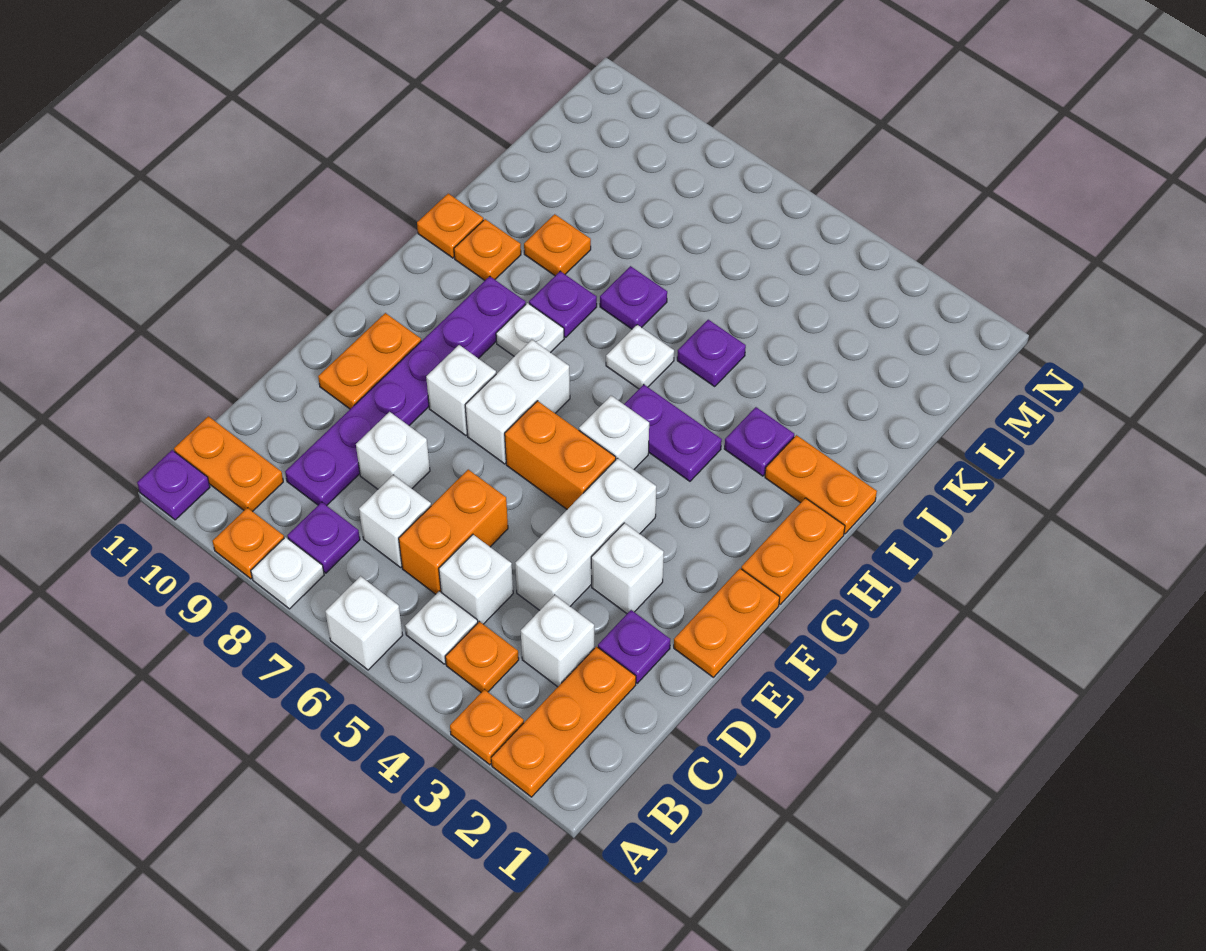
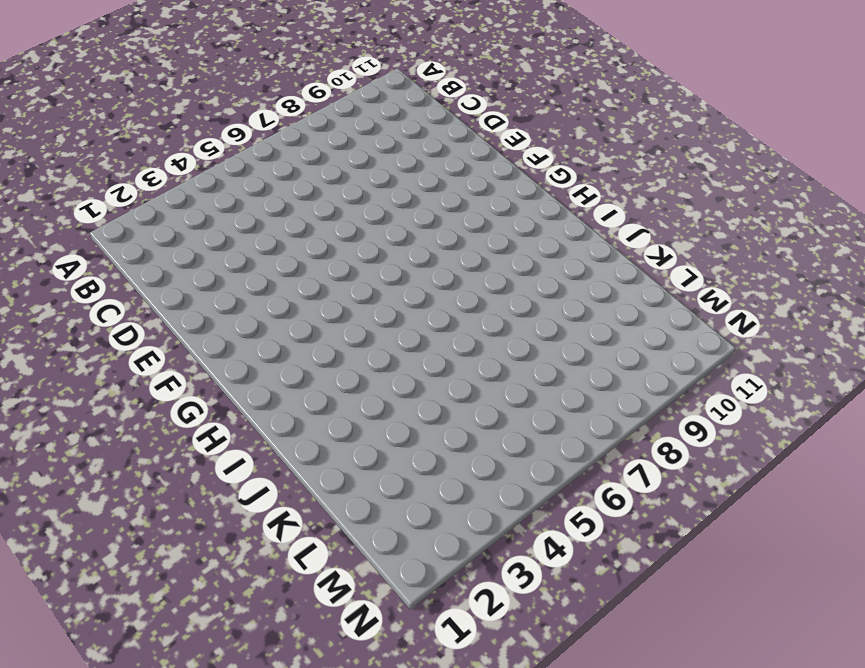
none -> orange plate A2:C2 level 1
none -> orange plate A3 level 1
none -> white brick A6 level 1
none -> white plate A8 level 1

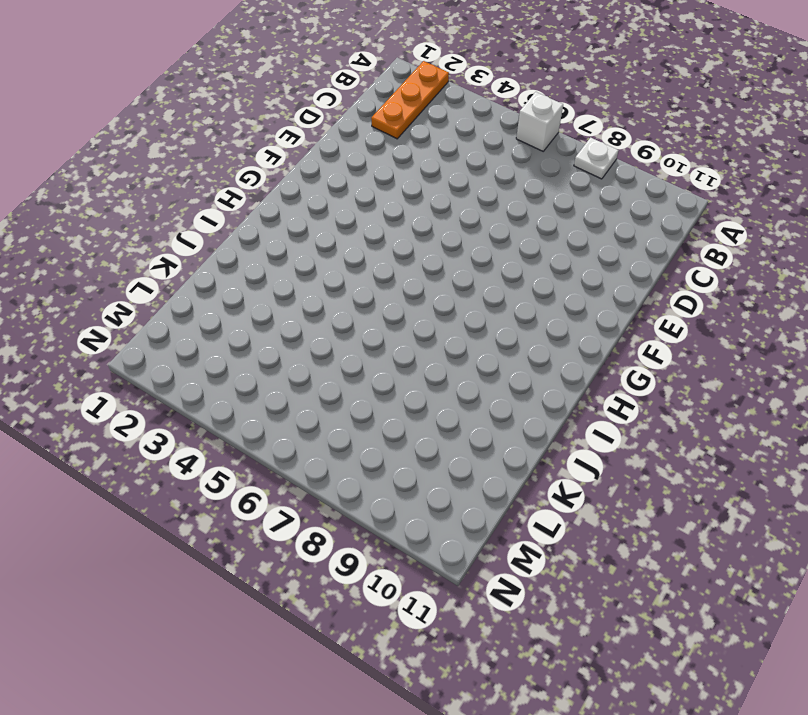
none -> orange plate A3 level 1
none -> orange plate A9 level 1
none -> purple plate A11 level 1
none -> orange plate B4 level 1

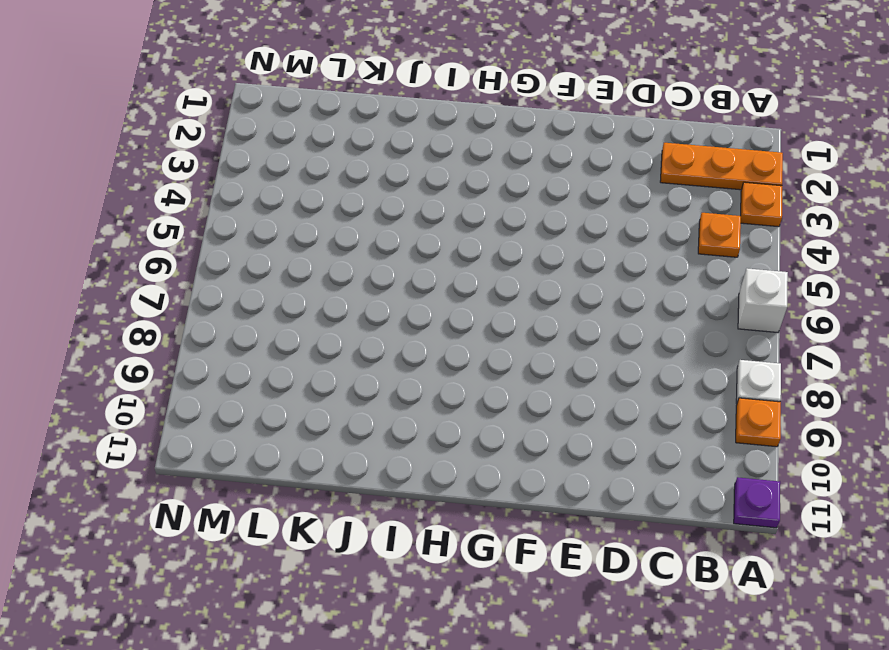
none -> white plate B5 level 1
none -> purple plate B8 level 1
none -> orange plate B10:B11 level 1
none -> white brick C3 level 1

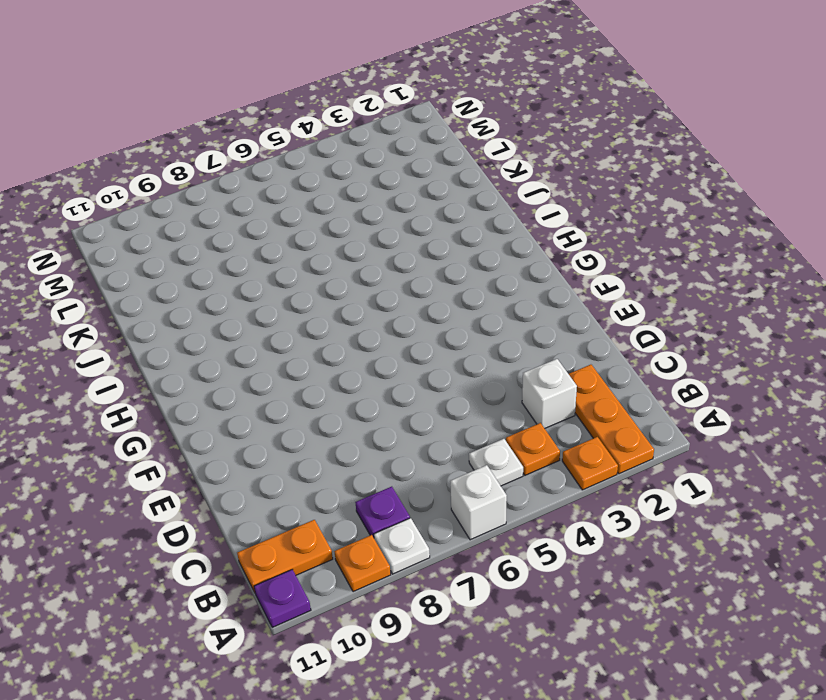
none -> white brick C5 level 1
none -> orange brick C6:D6 level 1
none -> white brick C7 level 1
none -> purple plate C9:H9 level 1

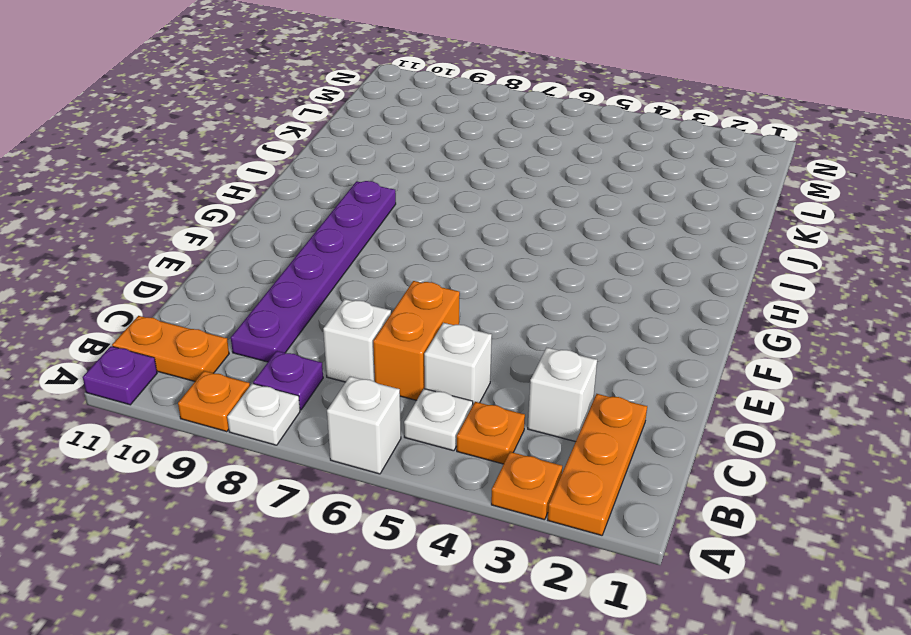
none -> purple plate D2 level 1
none -> white brick D4:F4 level 1
none -> white brick D8 level 1
none -> orange plate E1:F1 level 1

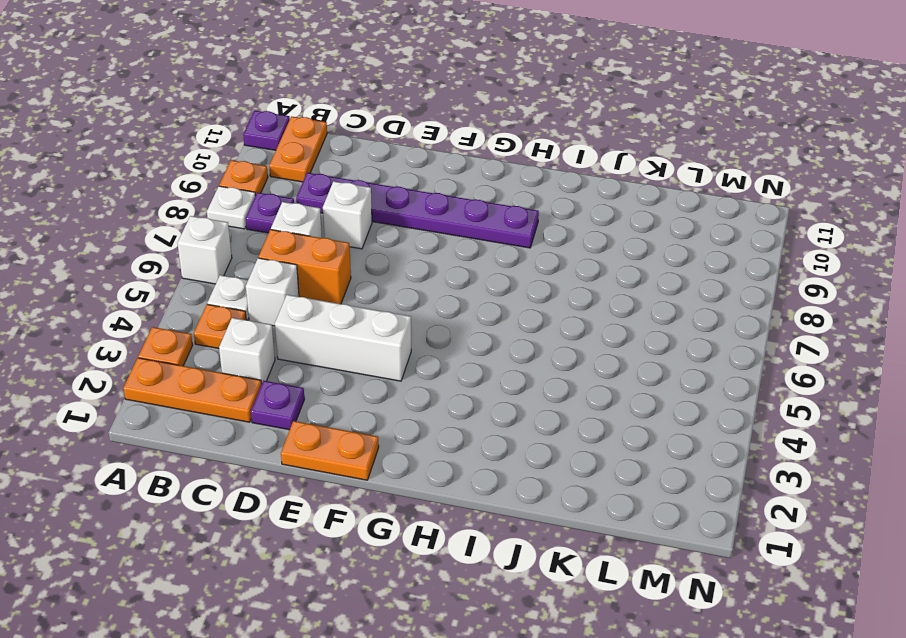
none -> white brick E3 level 1
none -> orange plate E10:F10 level 1
none -> orange brick F5:F6 level 1
none -> white brick F7:G7 level 1

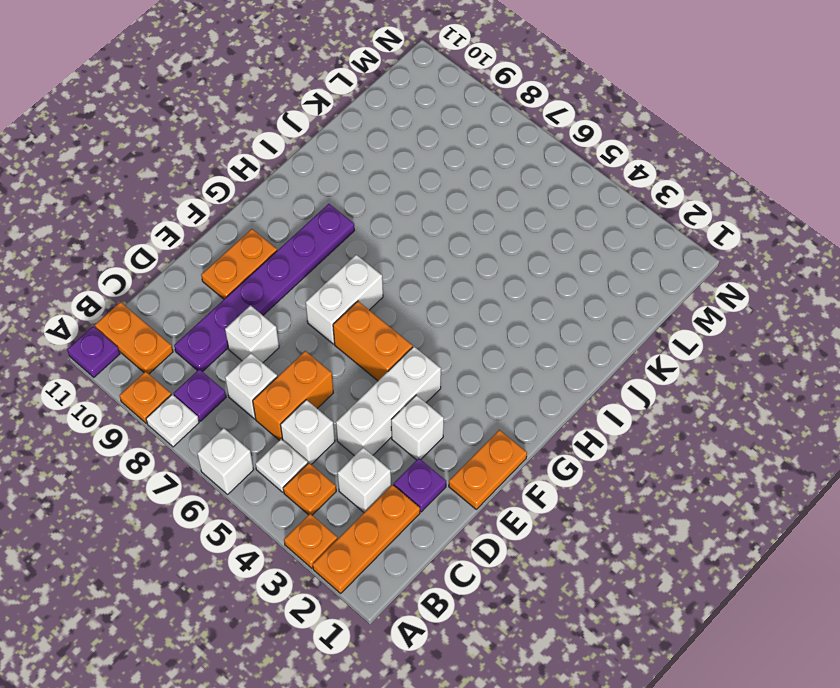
none -> white brick F8 level 1
none -> orange plate G1:H1 level 1
none -> white brick G5 level 1
none -> purple plate H4:H5 level 1

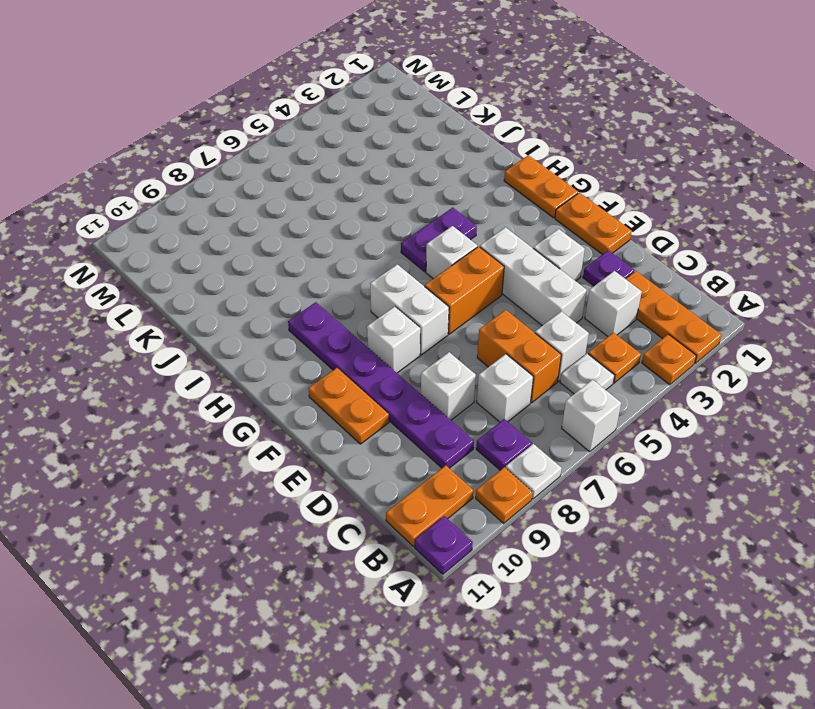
none -> white plate H8 level 1
none -> orange plate I1:I2 level 1
none -> purple plate I3 level 1
none -> white plate I6 level 1

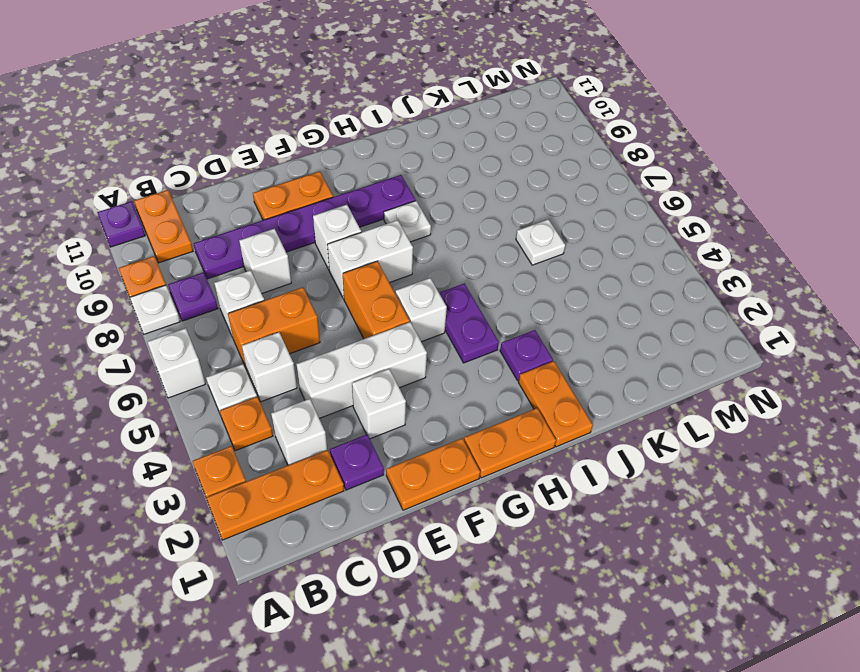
white plate K6 level 1 -> white plate I6 level 1
none -> purple plate I8 level 1
none -> orange plate I10 level 1
none -> orange plate I11 level 1
none -> purple plate J5 level 1

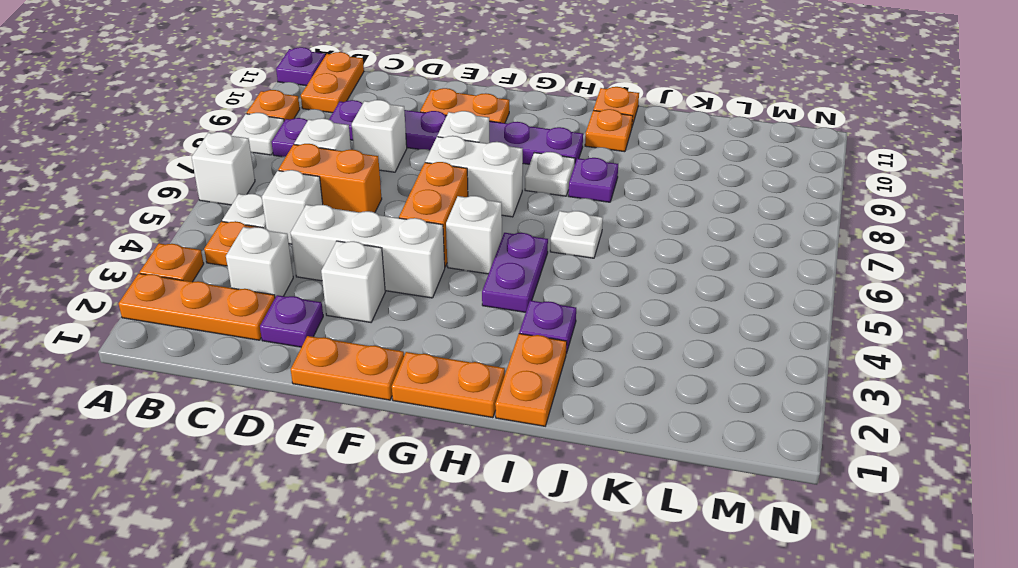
none -> purple plate J5 level 1
none -> purple plate J7 level 1
none -> orange plate J9 level 1

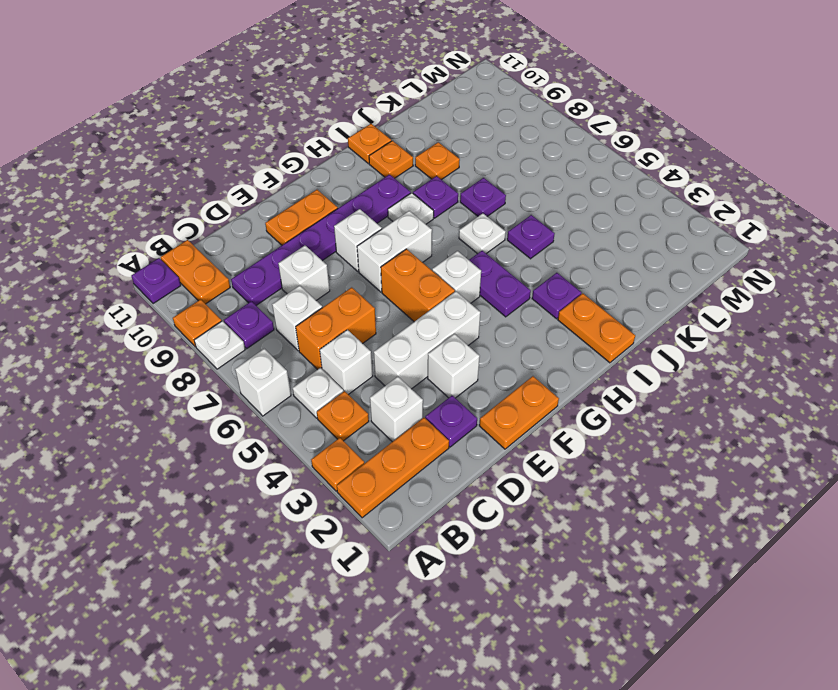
none -> orange plate G1:H1 level 1

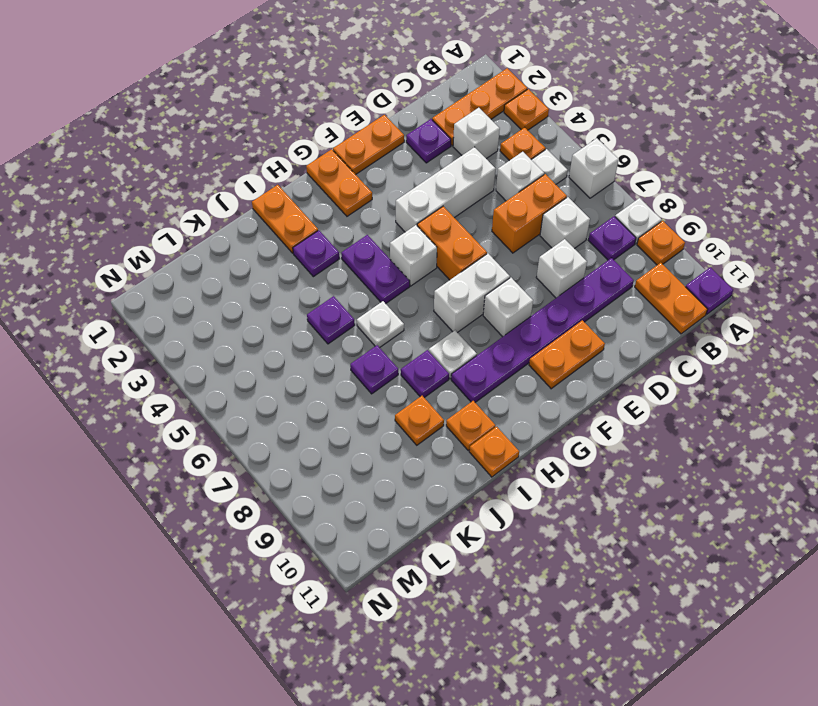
orange plate G1:G2 level 1 -> orange plate G1:H1 level 1
none -> white brick E3 level 1

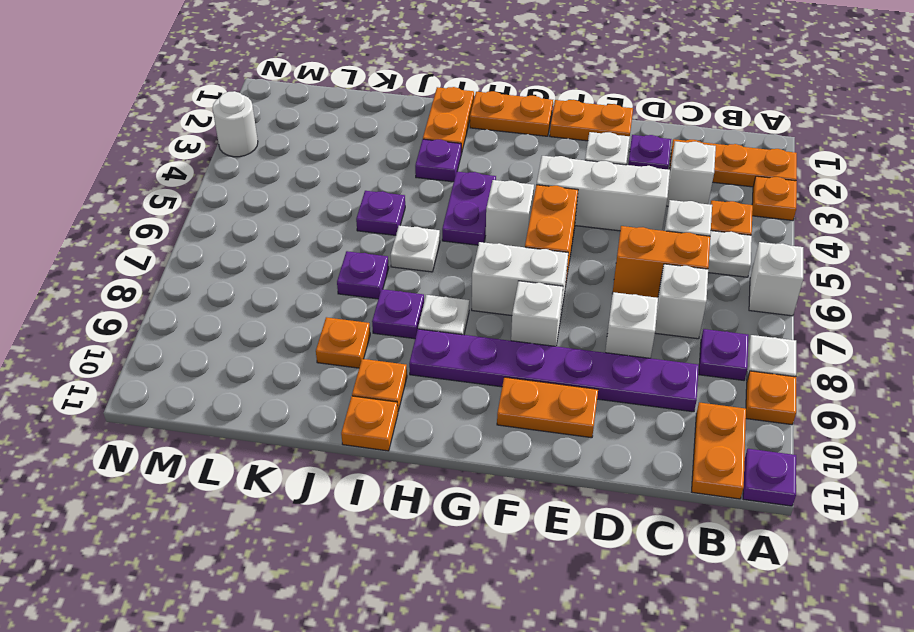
white round brick N3 level 1 -> none

